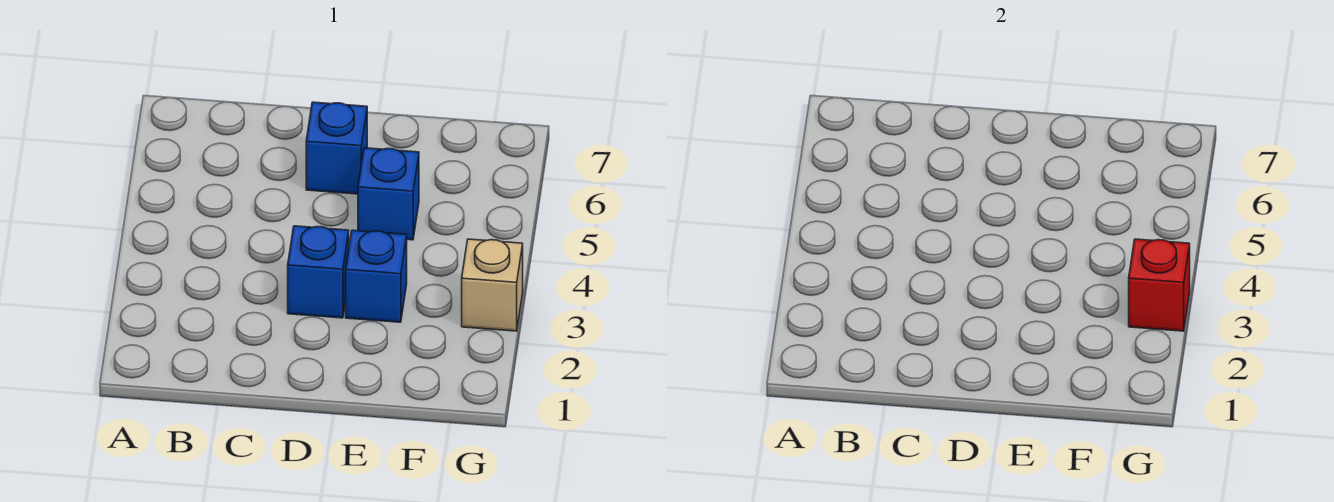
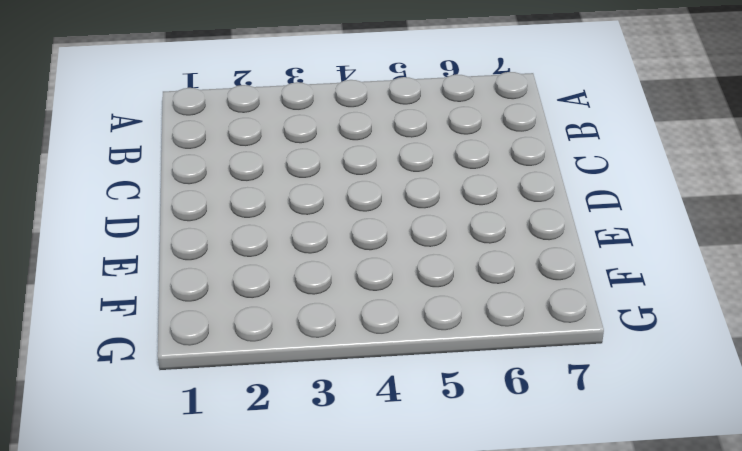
none -> blue brick D3 level 1
none -> blue brick D6 level 1

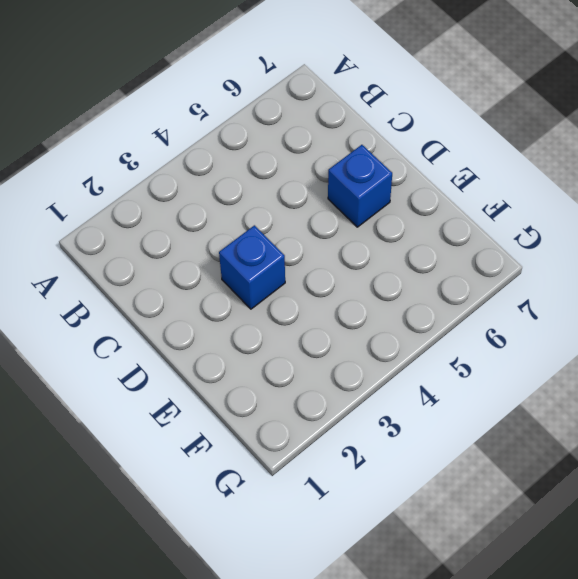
none -> blue brick E3 level 1
none -> blue brick E5 level 1

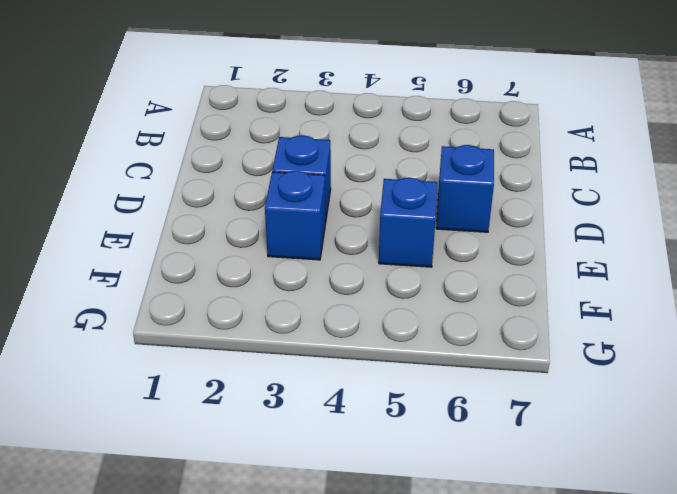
none -> tan brick G3 level 1
none -> red brick G3 level 2

